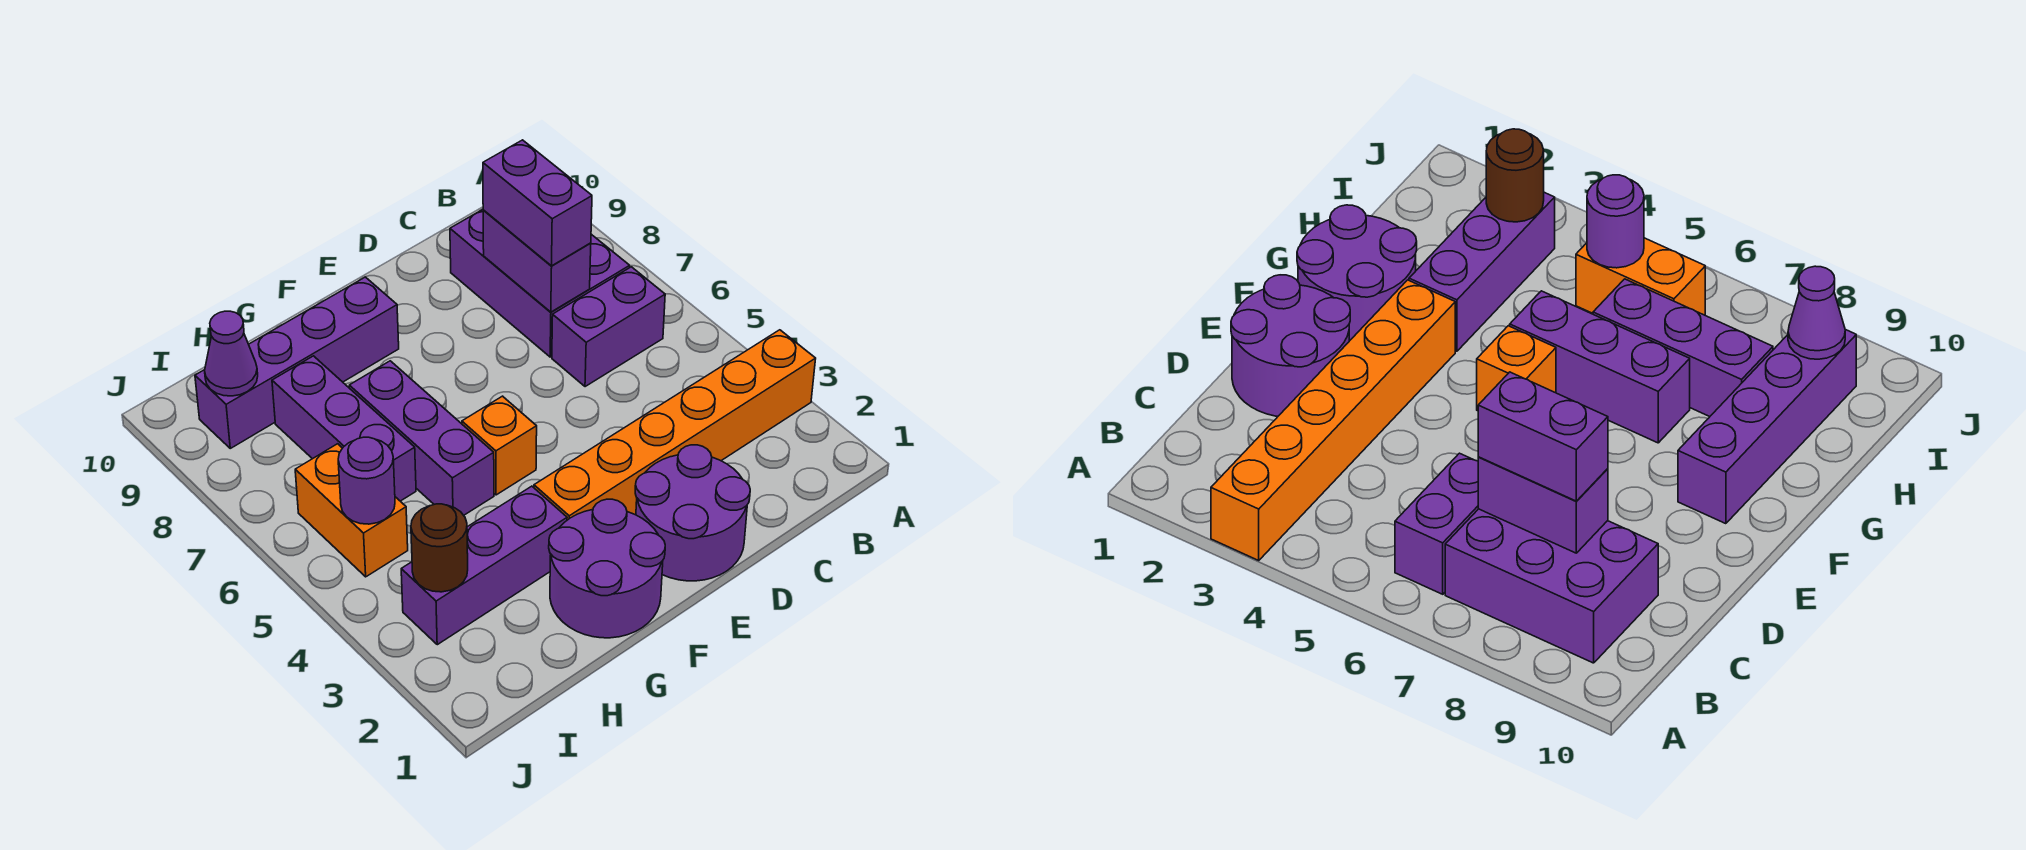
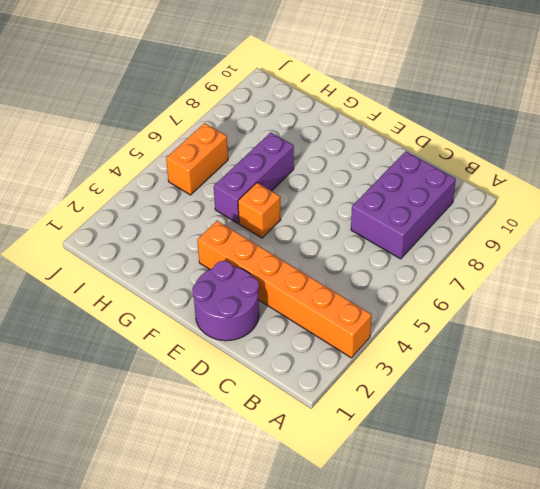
none -> purple brick B6:C6 level 1
none -> purple round brick F1:G2 level 1
none -> purple brick F9:I9 level 1

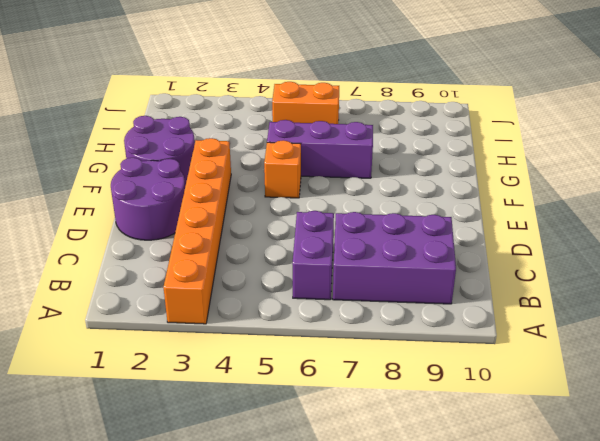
none -> purple brick F9:I9 level 1
none -> purple brick G3:I3 level 1
none -> purple brick H6:H8 level 1

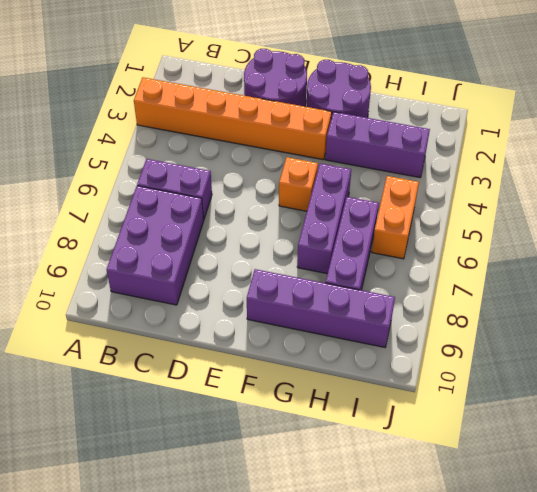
none -> purple brick C7:C8 level 2
none -> brown round brick I3 level 2
none -> purple round brick I5 level 2

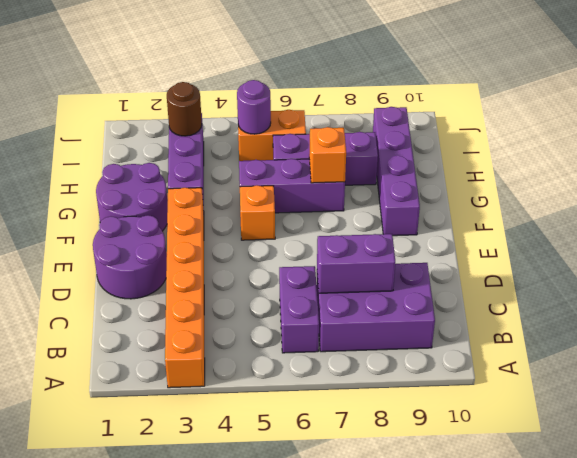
orange brick G7 level 2 -> none
none -> purple cone I9 level 2
none -> purple brick C7:C8 level 3

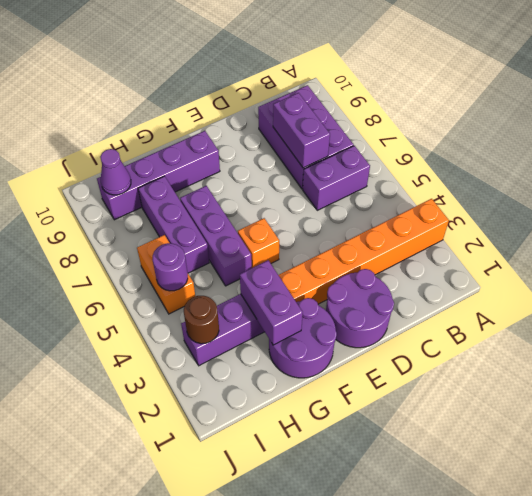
purple brick G2:G3 level 2 -> purple brick C7:C8 level 3

